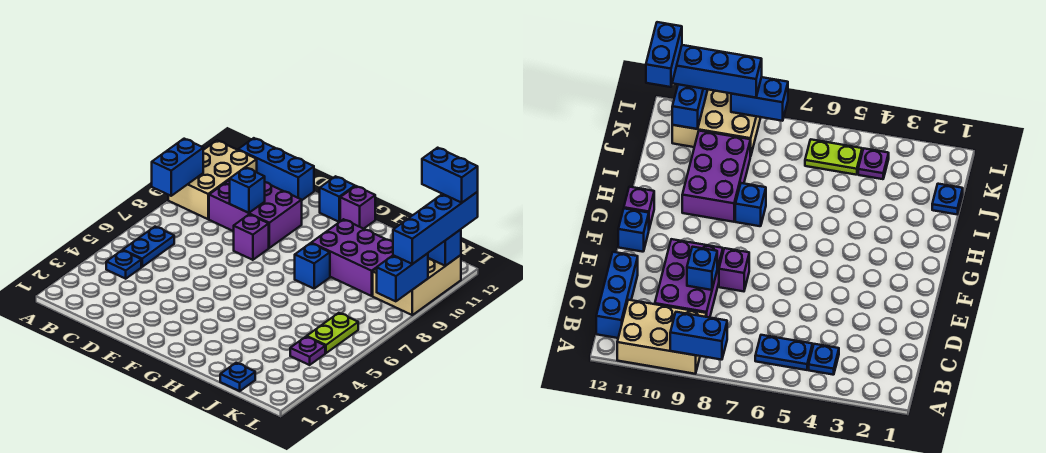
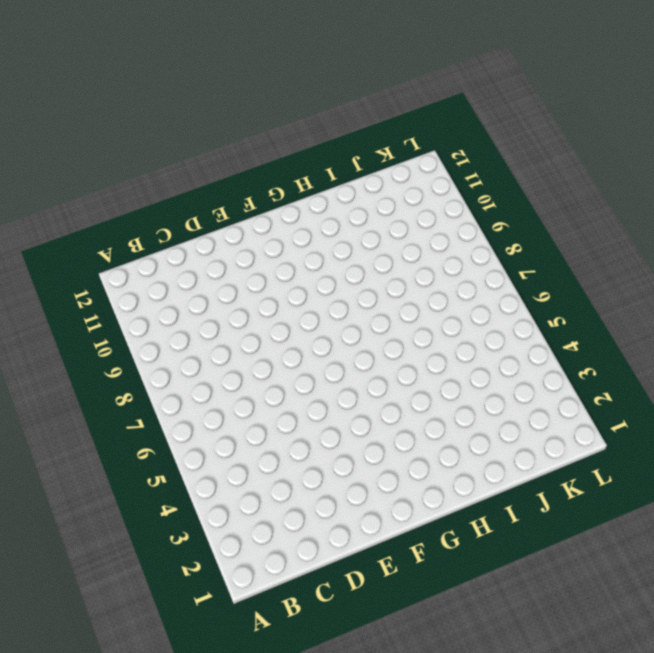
none -> tan brick A9:B11 level 1
none -> blue plate B4 level 1
none -> blue plate B5:B6 level 1

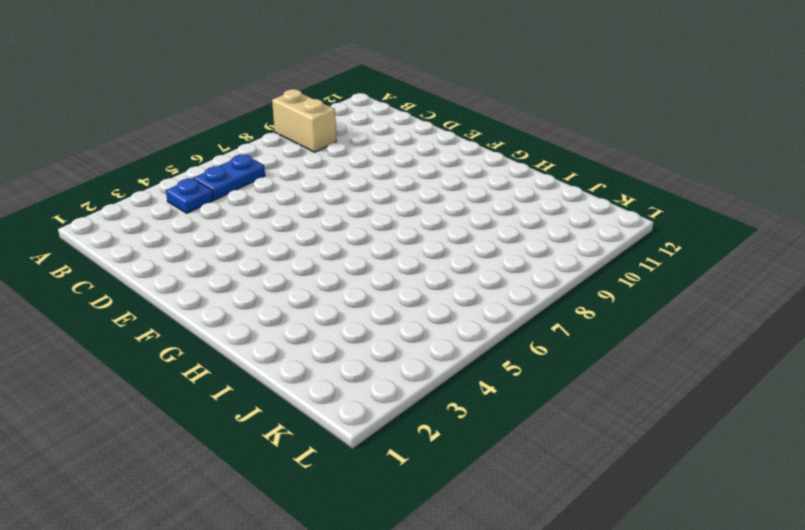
tan brick A9:B9 level 1 -> tan brick A9:B11 level 1
none -> blue brick B12:D12 level 1
none -> purple brick C9:E10 level 1
none -> purple brick E8 level 1

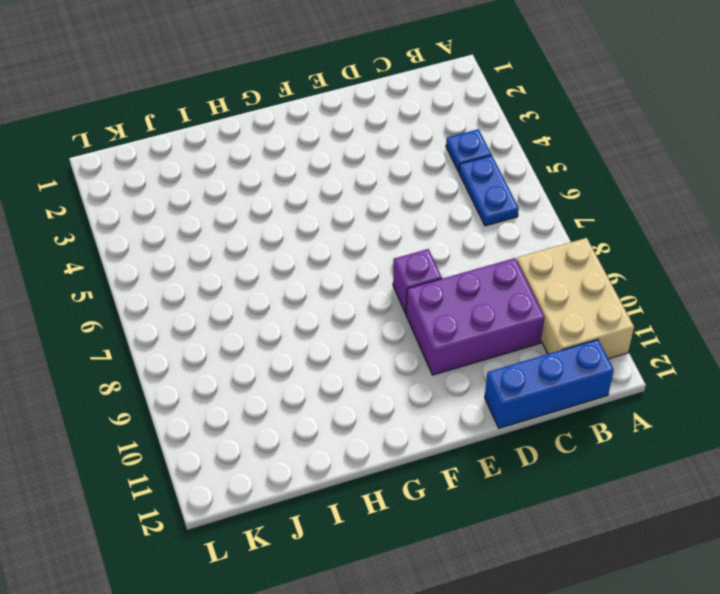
none -> blue brick F12 level 1
none -> purple brick G12 level 1
none -> blue brick H8 level 1

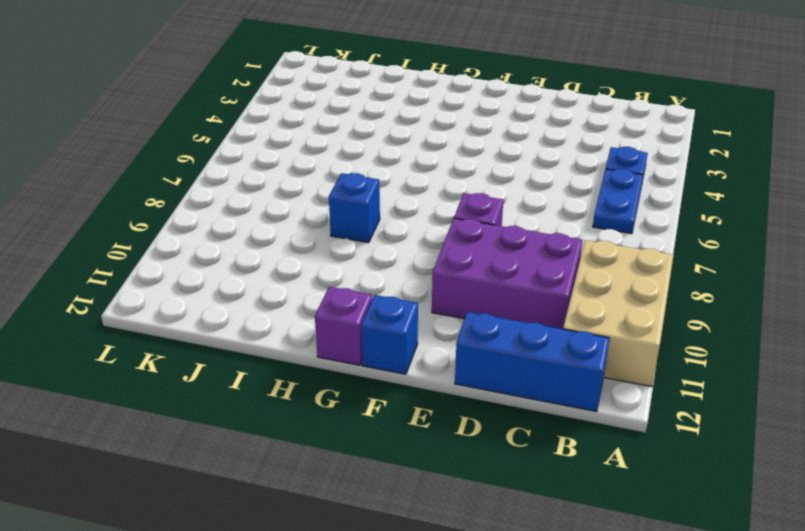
none -> purple brick H9:J10 level 1
none -> blue plate J1 level 1
none -> purple plate K4 level 1

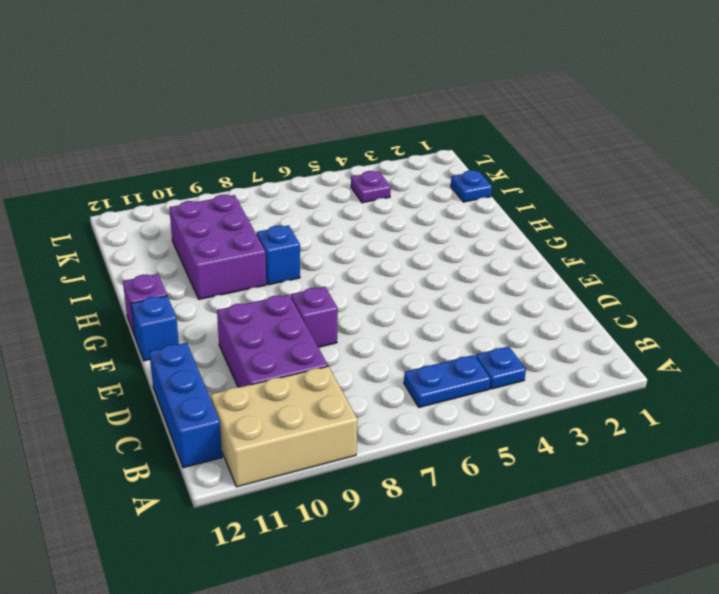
none -> lime plate K5:K6 level 1
none -> tan brick K9:L11 level 1
none -> blue brick A8:A9 level 2

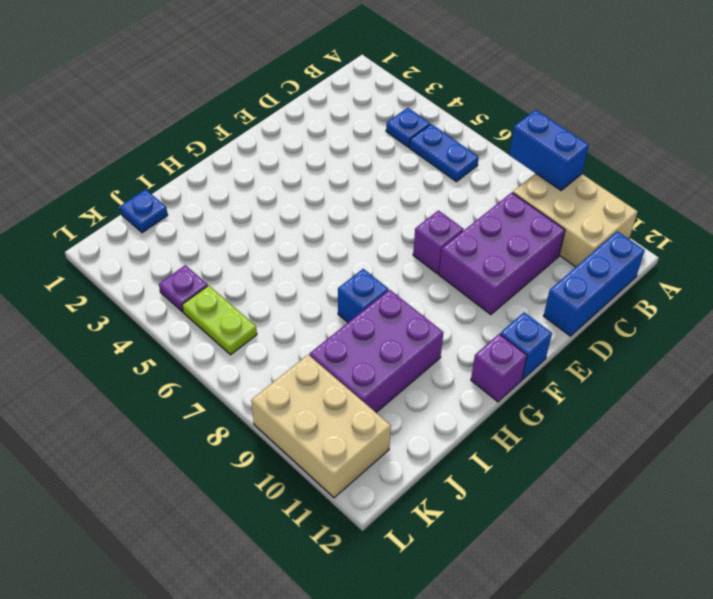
none -> blue brick D9 level 2
none -> blue brick K11:L11 level 2
none -> blue brick L8:L9 level 2

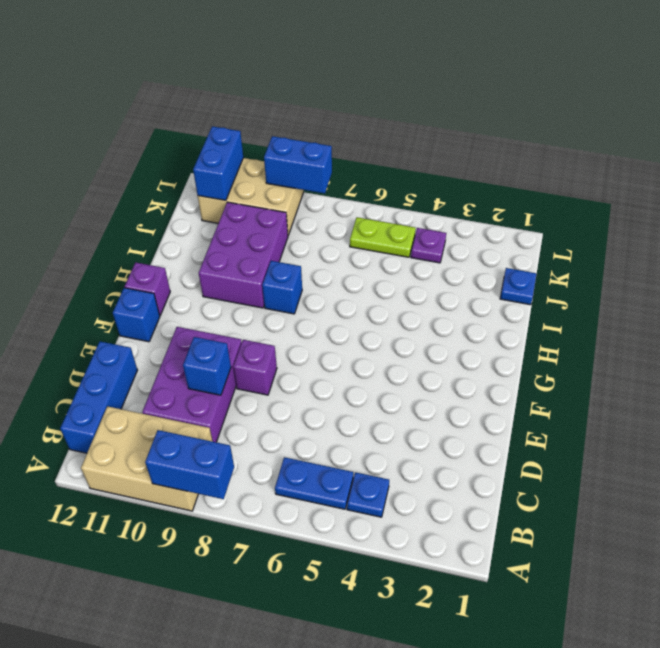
none -> blue brick L9:L12 level 3
none -> blue brick K12:L12 level 4

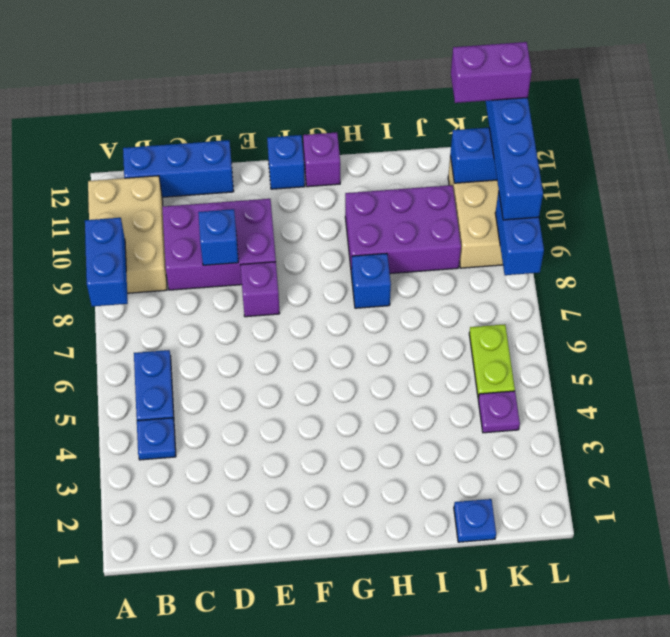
purple brick K12:L12 level 4 -> blue brick K12:L12 level 4

